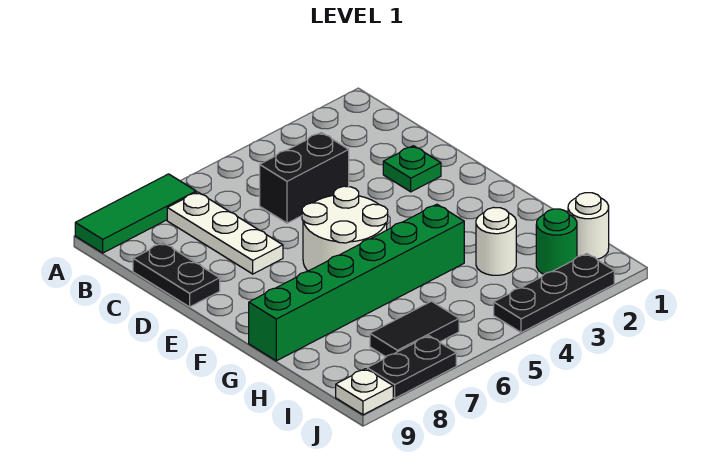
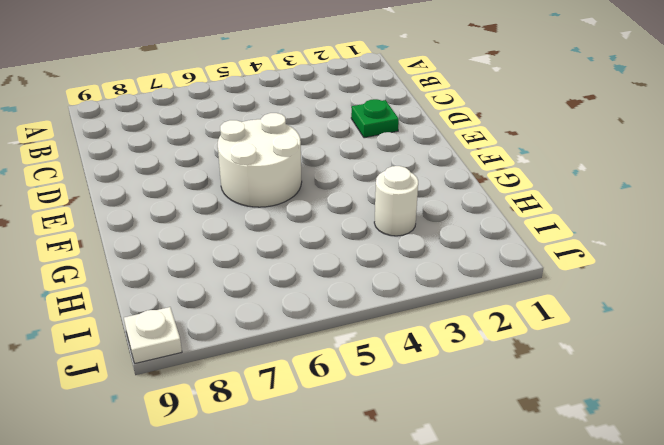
none -> green tile A7:A9 level 1
none -> white plate B7:D7 level 1
none -> black brick C4:C5 level 1

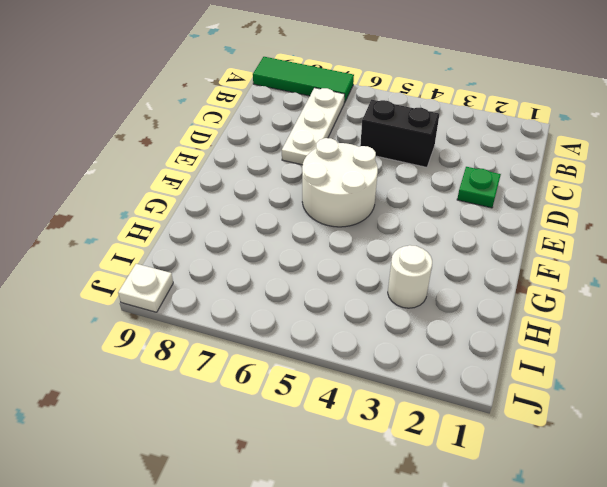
none -> black plate C9:D9 level 1
none -> green brick G4:G9 level 1
none -> white round brick I1 level 1

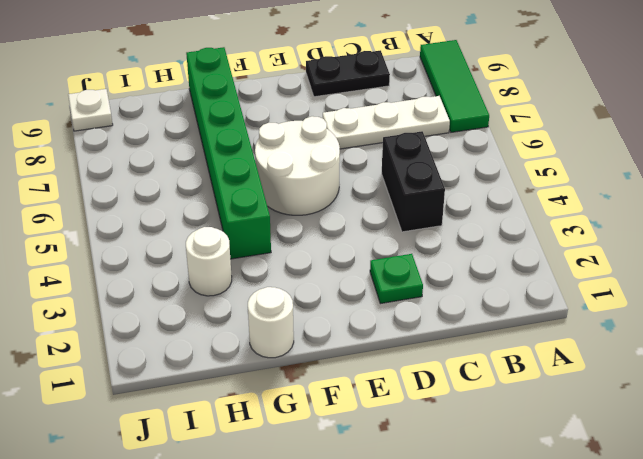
white round brick G1 level 1 -> white round brick I1 level 1
none -> green round brick I2 level 1
none -> black tile I6:I7 level 1
none -> black plate J2:J4 level 1

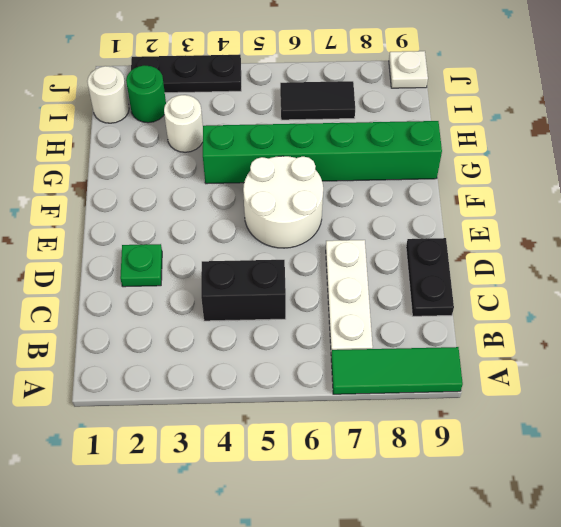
none -> black plate J7:J8 level 1

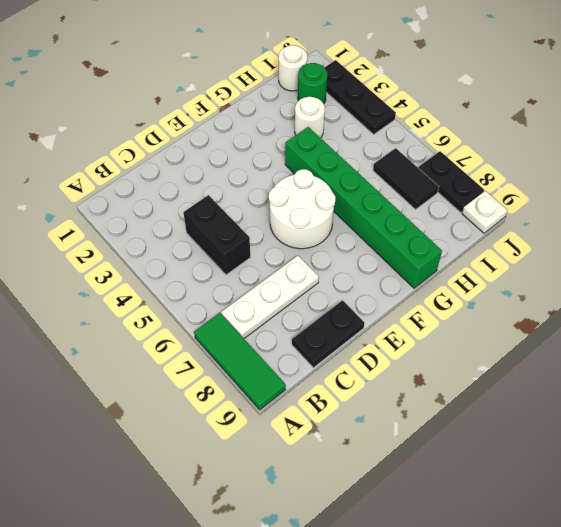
none -> green plate D2 level 1

